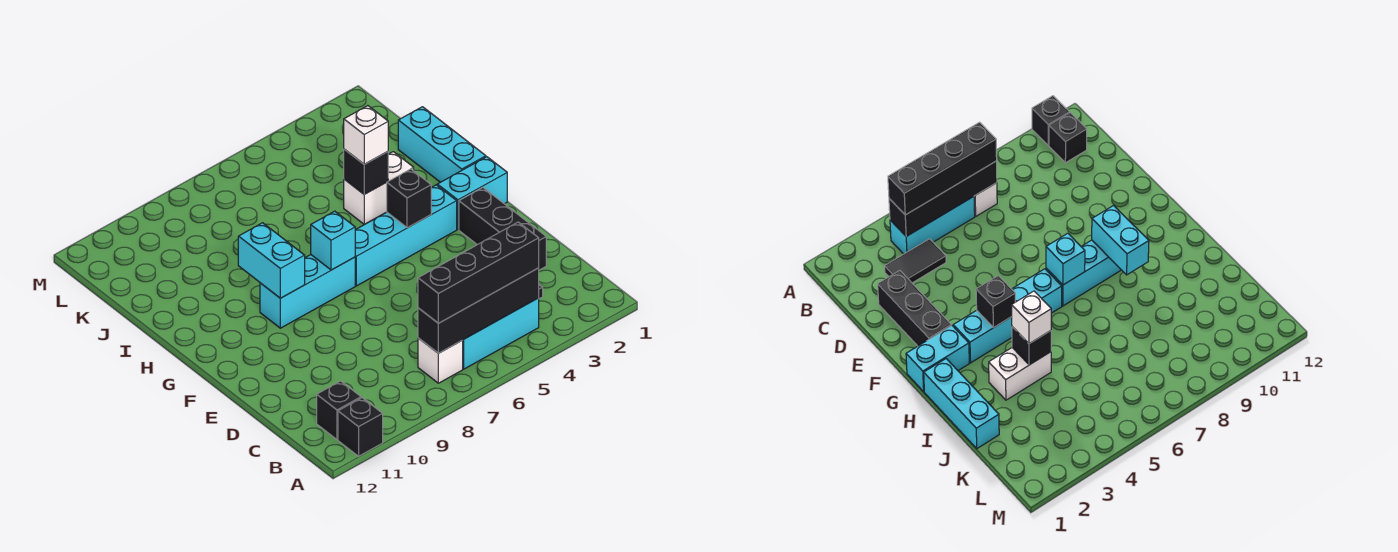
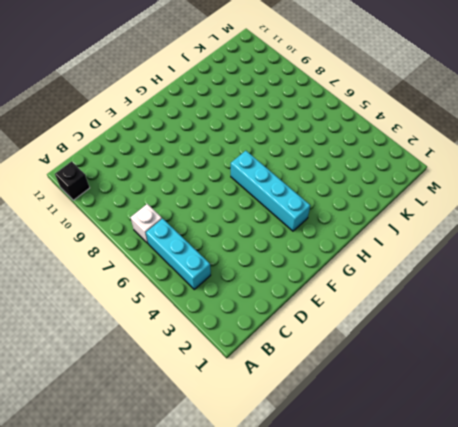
none -> black brick B11 level 1
none -> black tile C3:C4 level 1
none -> black brick D2:F2 level 1

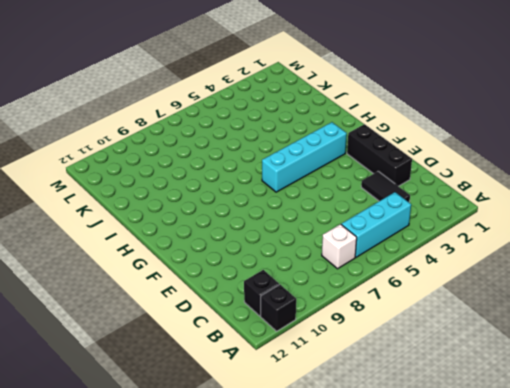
black tile C3:D3 level 1 -> black tile C3:C4 level 1
none -> cyan brick G1:G2 level 1
none -> cyan brick G7:G9 level 1
none -> cyan brick H1:J1 level 1

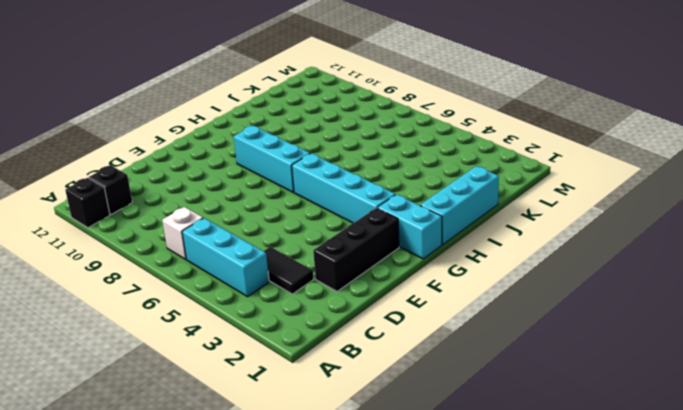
none -> white brick I3:I4 level 1
none -> black brick B4:B7 level 2
none -> black brick G4 level 2

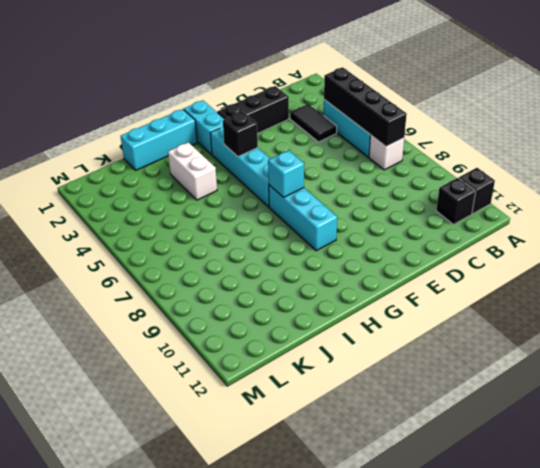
none -> cyan brick G9:H9 level 2
none -> black brick I4 level 2
none -> black brick B4:B7 level 3

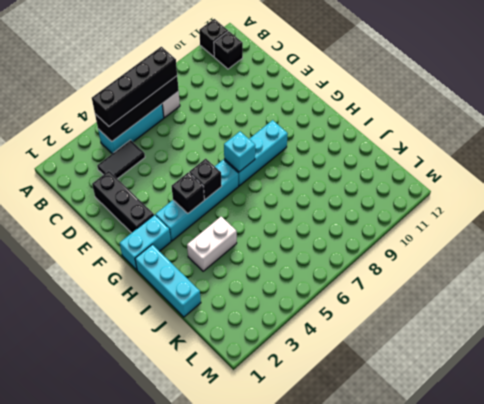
black brick G5 level 2 -> black brick I4 level 2
none -> cyan brick G9:H9 level 2
none -> white brick I4 level 3

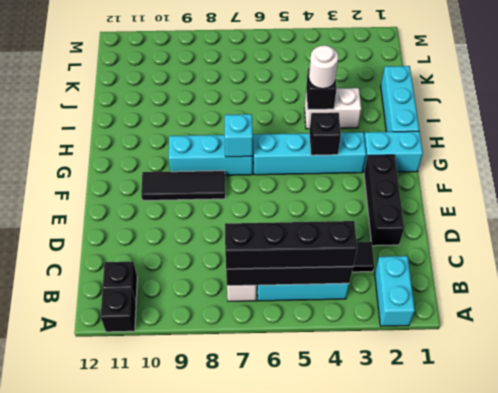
cyan brick A2:B2 level 1 -> cyan brick G9:H9 level 2
black tile F8:F10 level 1 -> none
white round brick I4 level 3 -> white brick I4 level 3

